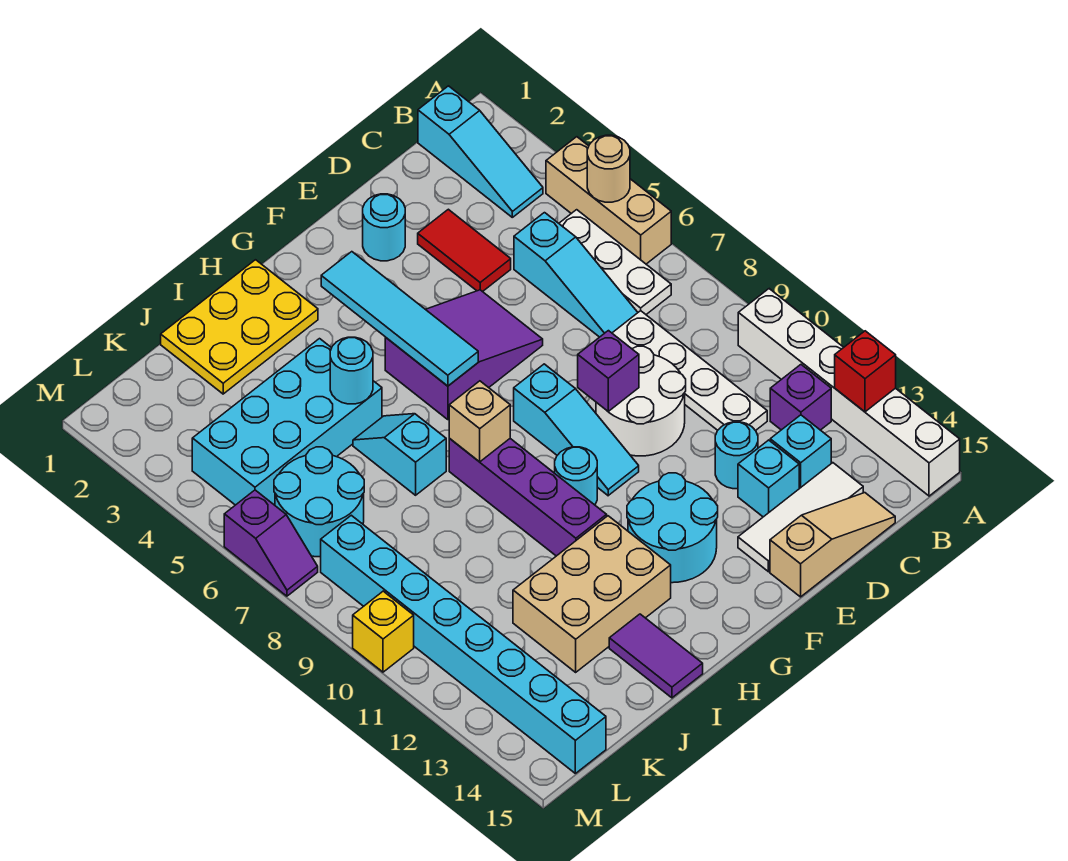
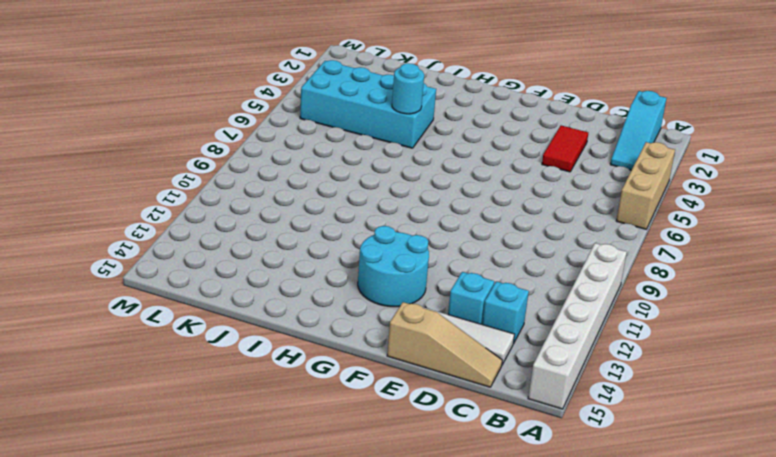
none -> white plate B5:B7 level 1
none -> purple brick B12 level 1
none -> cyan slope C5:C7 level 1 top 5
none -> white plate C8:C11 level 1

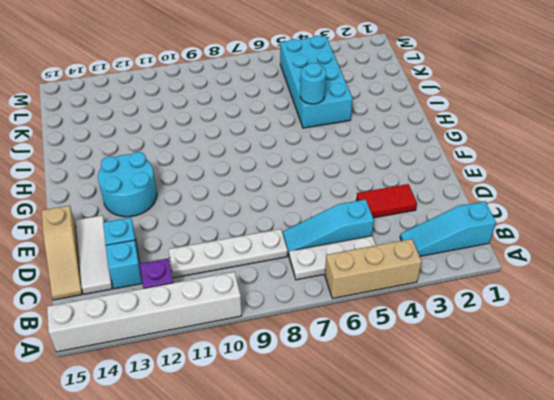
none -> white round brick D9:E10 level 1
none -> cyan round brick D12 level 1
none -> cyan round brick E2 level 1
none -> purple slope E5:G6 level 1 top G

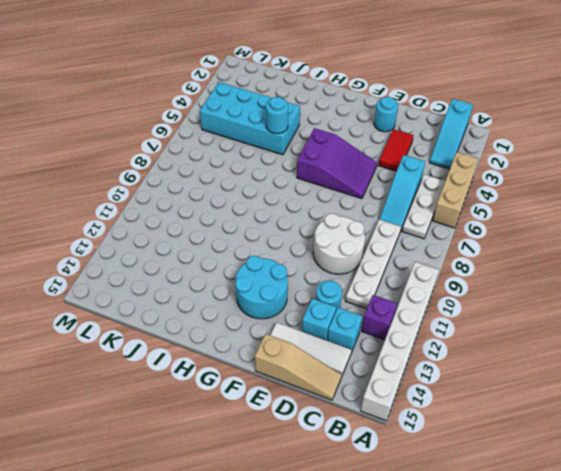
none -> cyan slope F8:F10 level 1 top 8
none -> cyan round brick G10 level 1
none -> yellow plate H1:J2 level 1
none -> purple brick H8:H11 level 1

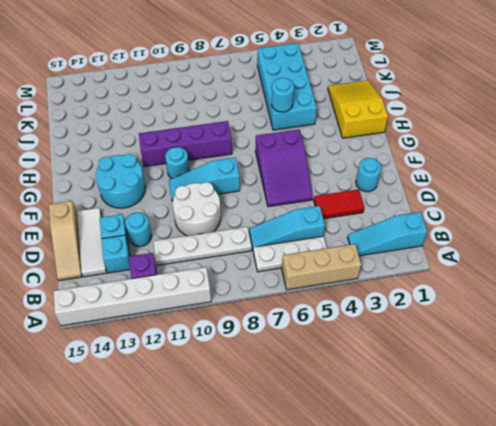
yellow slope H1:J2 level 1 top H -> yellow plate H1:J2 level 1
none -> tan brick H12:J13 level 1
none -> cyan slope I6:I7 level 1 top 7
none -> purple tile I14:I15 level 1
none -> cyan round brick K6:L7 level 1

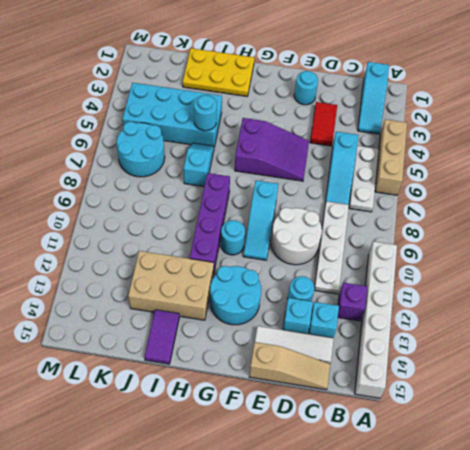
none -> cyan brick L8:L15 level 1
none -> purple slope M6:M7 level 1 top 6
none -> yellow brick M10 level 1
none -> tan round brick A5 level 2

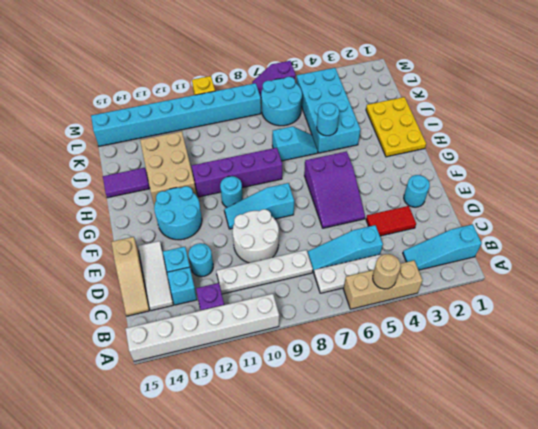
none -> red brick A13 level 2
none -> purple brick E9 level 2
none -> cyan tile G3:G6 level 2
none -> tan brick H8 level 2

